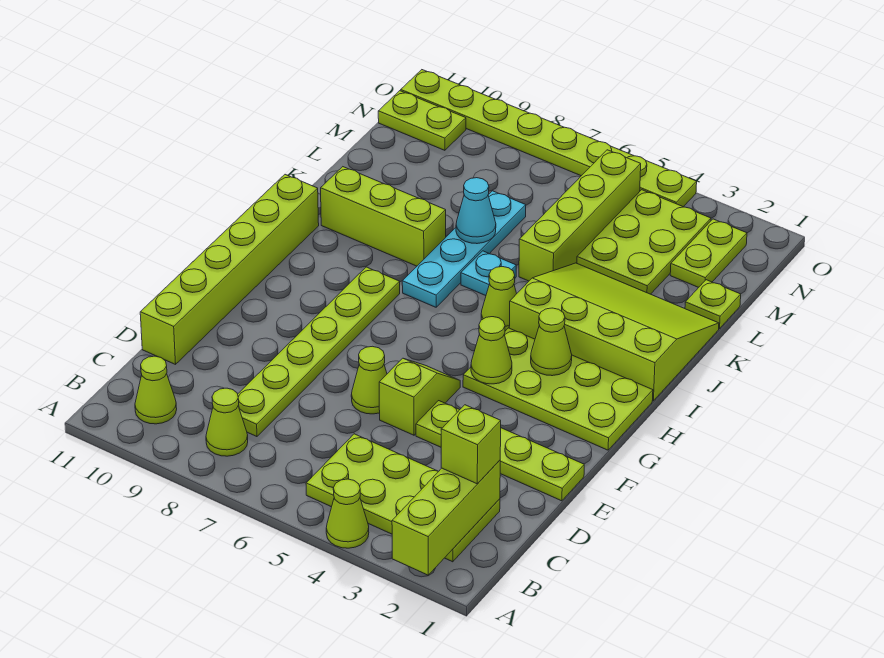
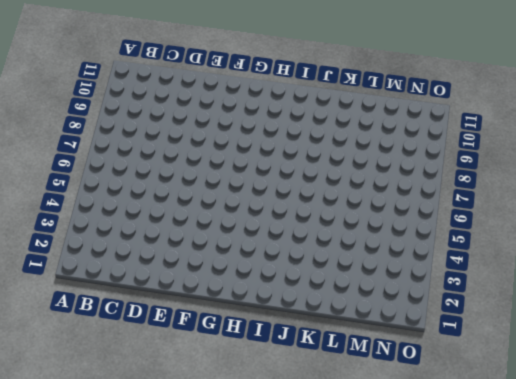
none -> lime cone A4 level 1
none -> lime plate B2:C5 level 1
none -> lime cone B8 level 1

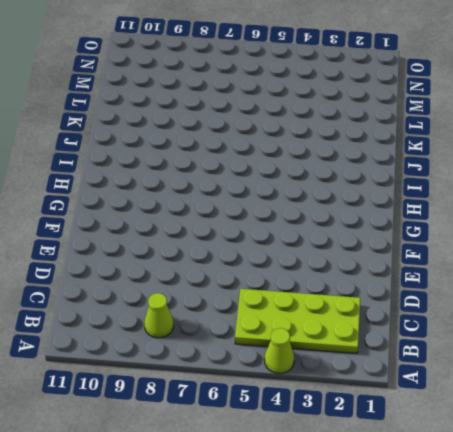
none -> lime cone B10 level 1
none -> lime plate C8:H8 level 1
none -> lime brick D11:I11 level 1

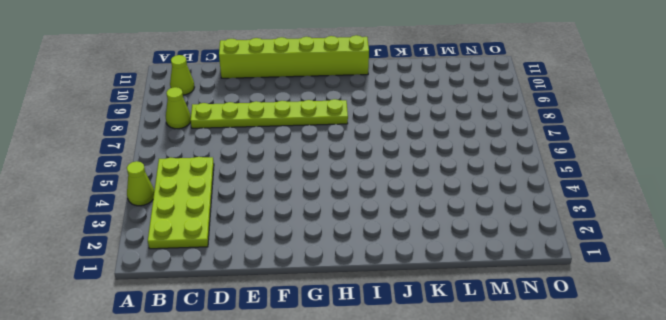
none -> lime plate E1:E4 level 1
none -> lime slope E5:F5 level 1 top E
none -> lime cone E6 level 1

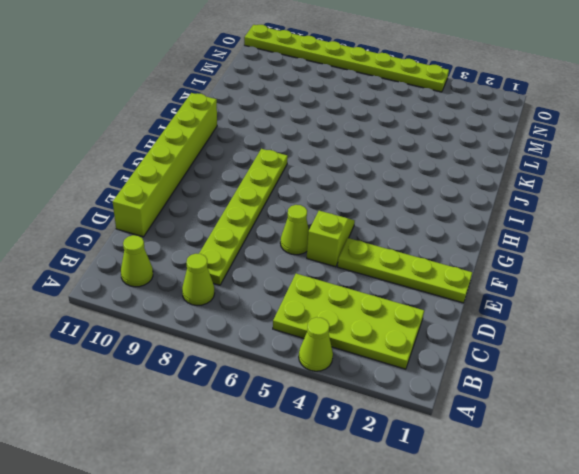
none -> lime plate G1:H4 level 1
none -> lime slope I1:K4 level 1 top I
none -> lime cone I5 level 1

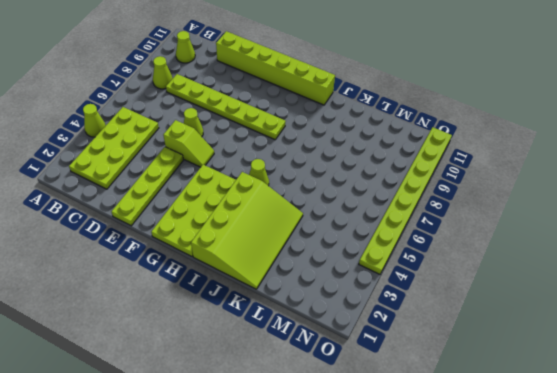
none -> cyan plate I7:L7 level 1
none -> cyan plate J6 level 1
none -> lime brick J8:J10 level 1

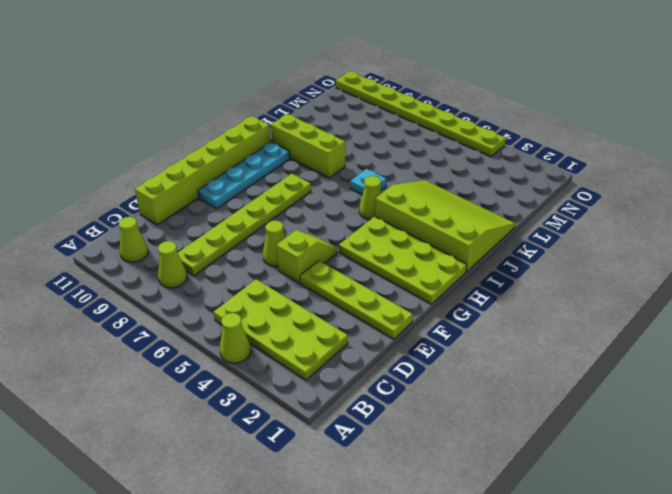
cyan plate F10:I10 level 1 -> cyan plate I7:L7 level 1
none -> lime brick K5:N5 level 1
none -> lime plate L1 level 1
none -> lime plate L3:N4 level 1

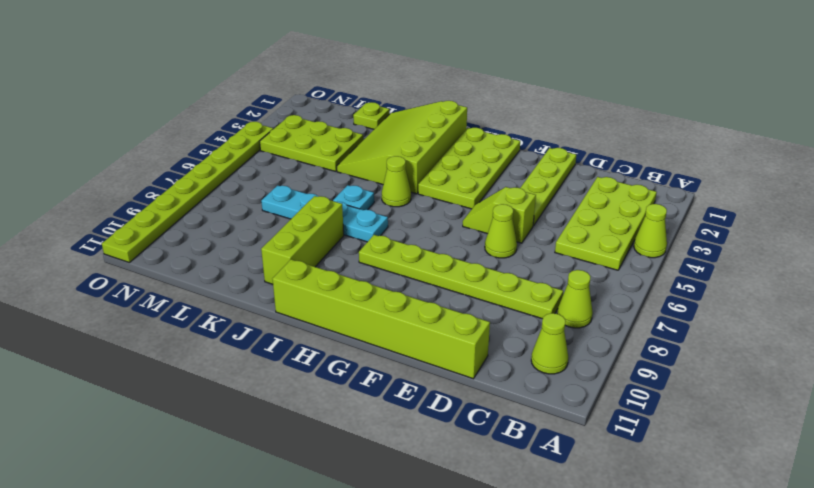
none -> lime brick K5:N5 level 1
none -> lime plate M2:N2 level 1
none -> lime plate N10:N11 level 1

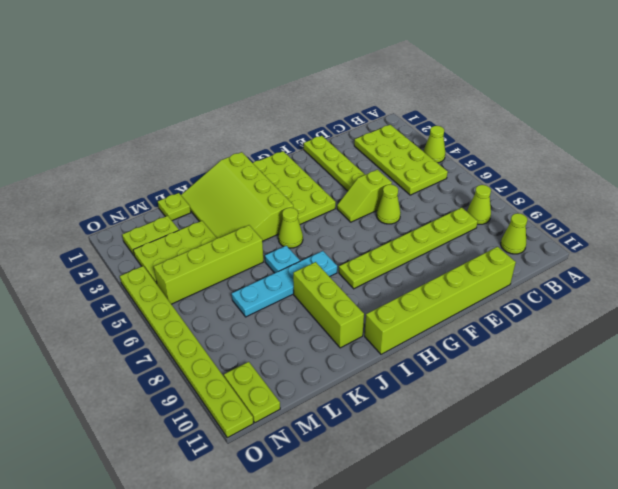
none -> lime brick A2:C2 level 2
none -> lime cone G4 level 2
none -> lime cone H3 level 2

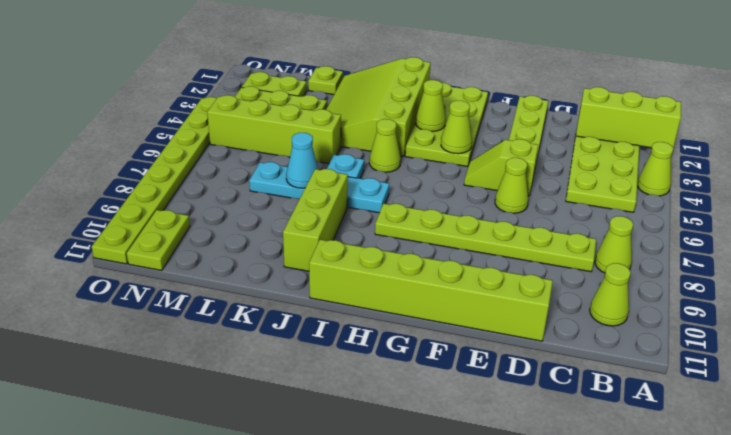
none -> lime brick C2 level 3

